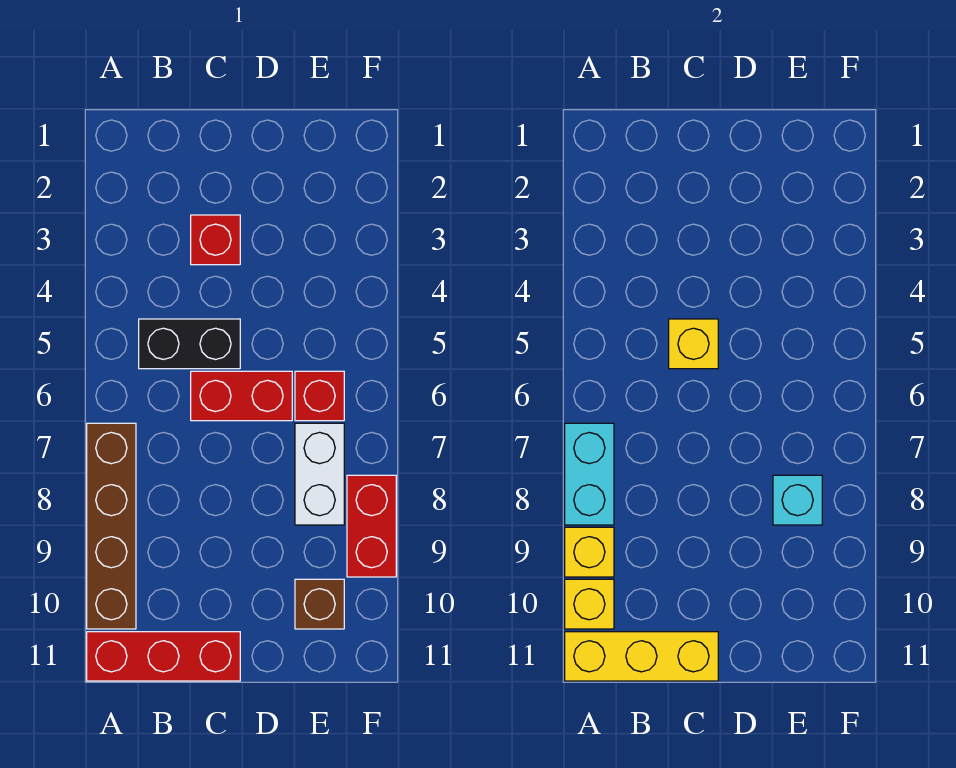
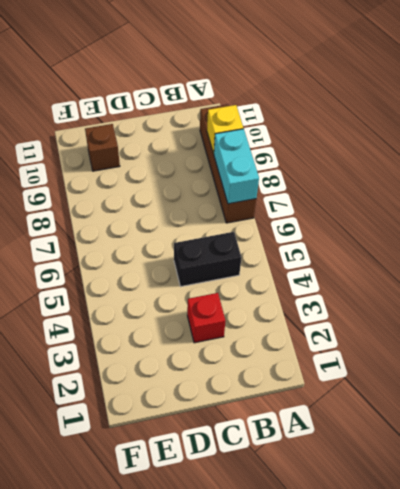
none -> red brick A11:C11 level 1
none -> red brick C6:D6 level 1
none -> red brick E6 level 1

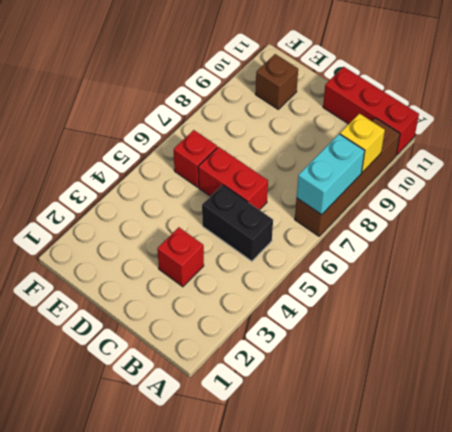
none -> white brick E7:E8 level 1
none -> red brick F8:F9 level 1
none -> yellow brick A10 level 2

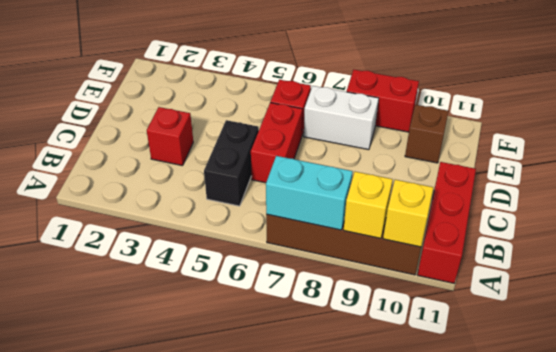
none -> yellow brick A11:C11 level 2
none -> yellow brick C5 level 2
none -> cyan brick E8 level 2

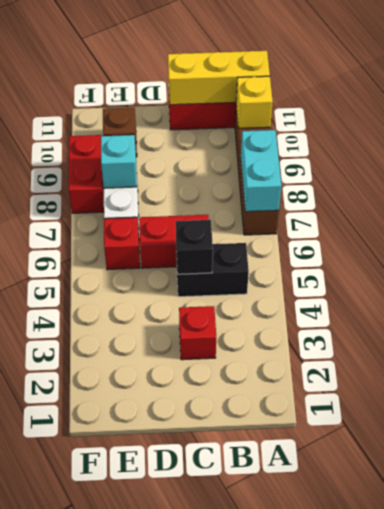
black brick C5 level 2 -> yellow brick C5 level 2
none -> yellow brick A9 level 2

